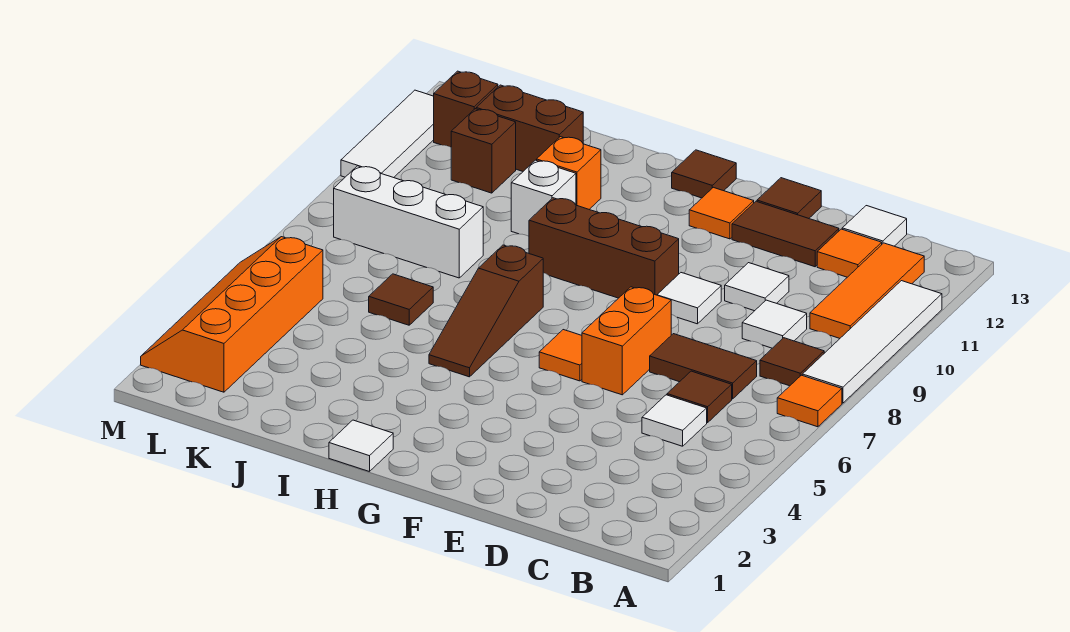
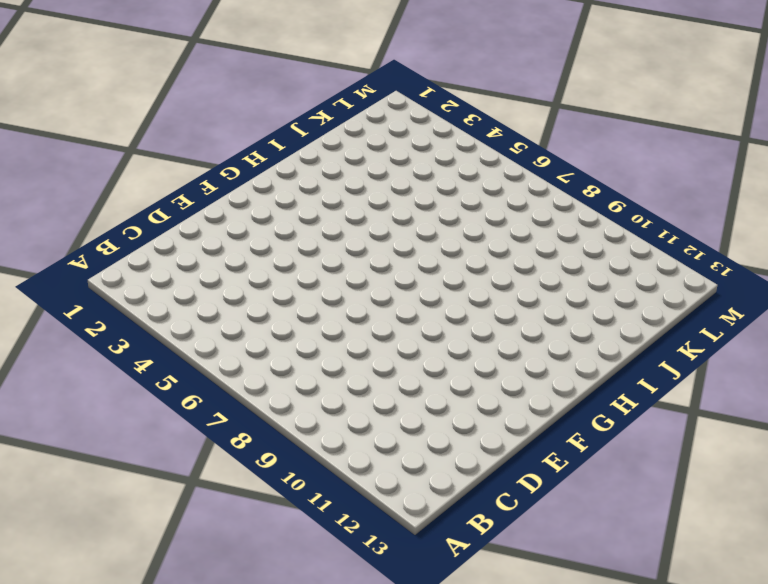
none -> orange tile A7 level 1
none -> white tile A8:A11 level 1
none -> brown tile B8 level 1
none -> orange tile B10:B12 level 1

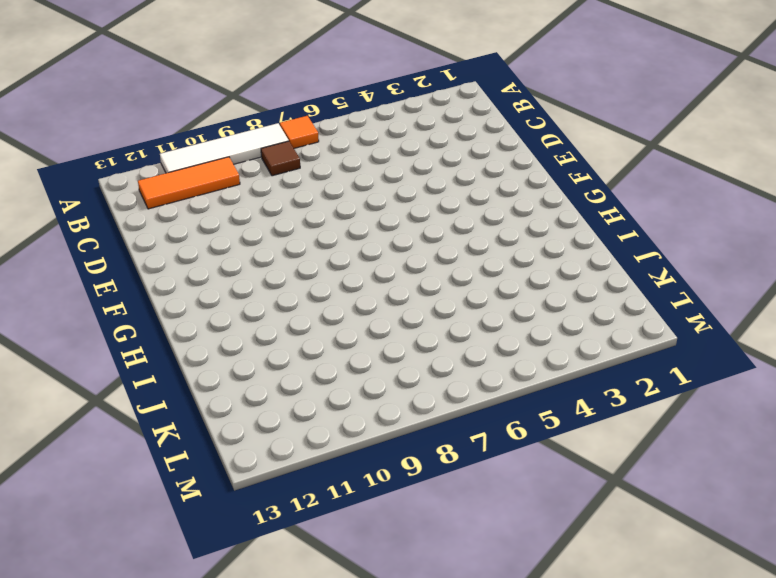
none -> white tile C5 level 1
none -> brown tile C6 level 1
none -> brown tile C7:D7 level 1
none -> white tile C9 level 1

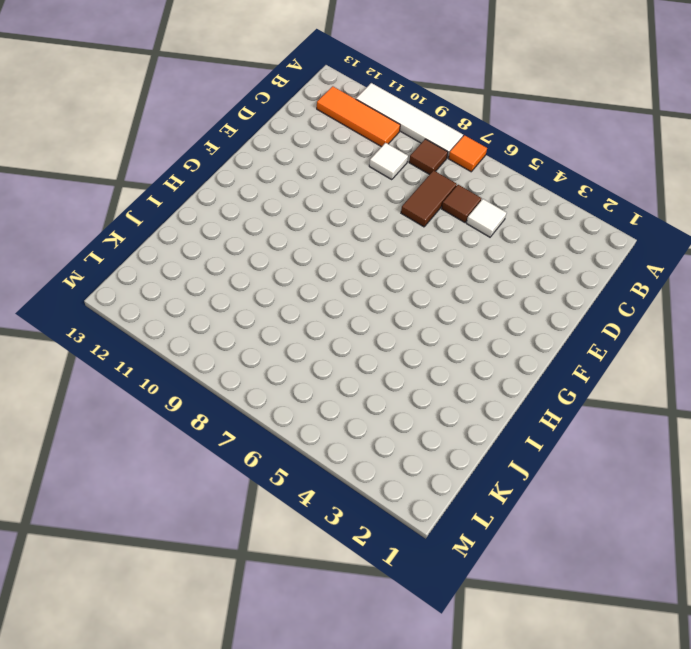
none -> orange tile C12 level 1
none -> white tile C13 level 1
none -> white tile D10 level 1
none -> brown tile D12:E12 level 1

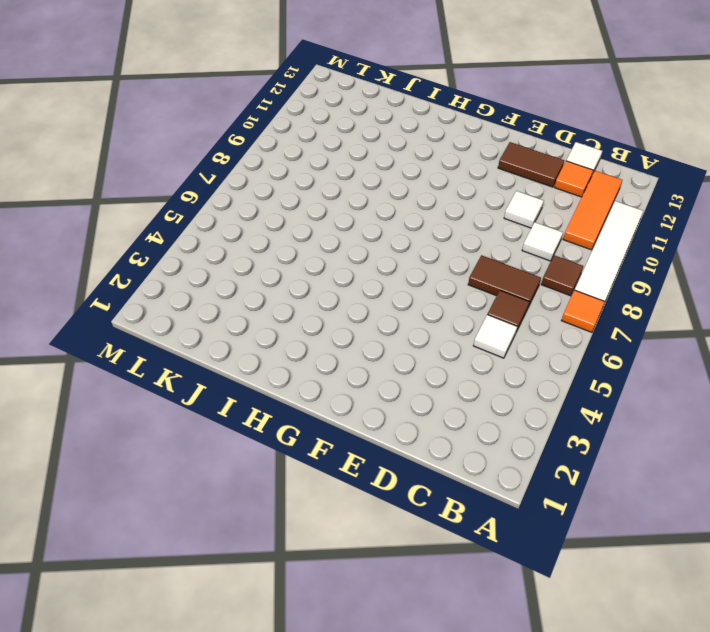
none -> orange brick E6:E7 level 1
none -> white tile E9 level 1
none -> brown tile E13 level 1
none -> orange tile F6 level 1

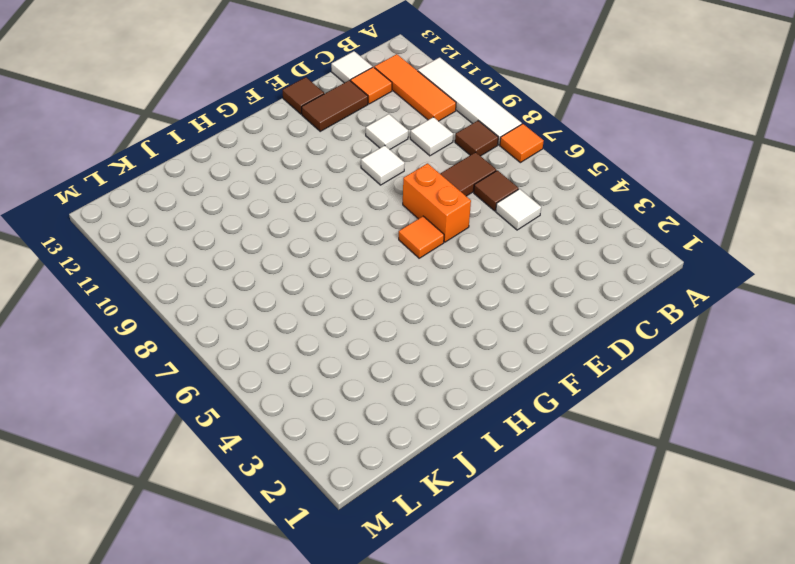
none -> brown brick F9:H9 level 1
none -> orange tile F12 level 1
none -> brown tile G13 level 1
none -> white tile H1 level 1

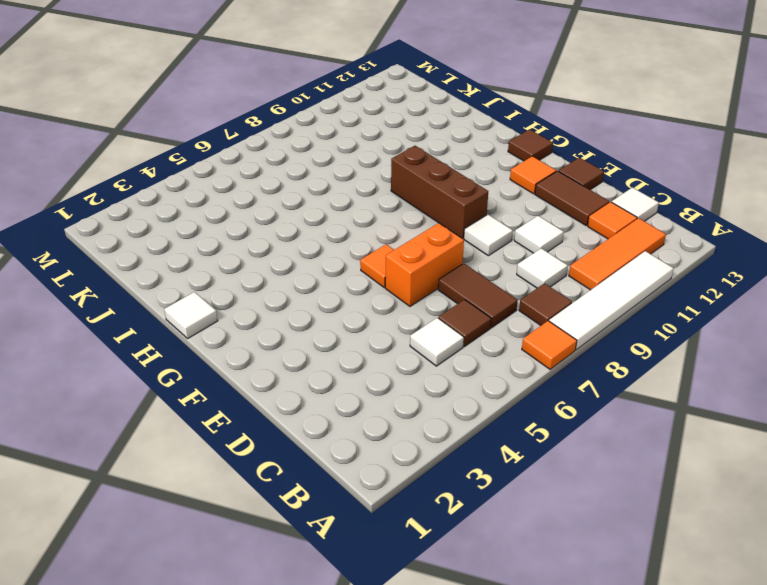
none -> brown slope H5:H7 level 1 top 7
none -> white brick I10 level 1
none -> orange brick I11 level 1
none -> brown tile J6 level 1

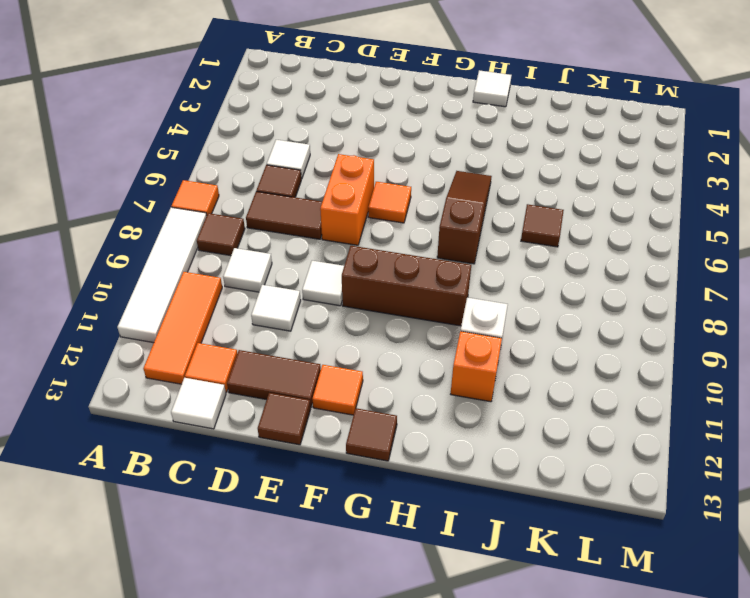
none -> white brick J8:L8 level 1
none -> brown brick J12:K12 level 1
none -> brown brick K11 level 1
none -> orange slope L2:M5 level 1 top L

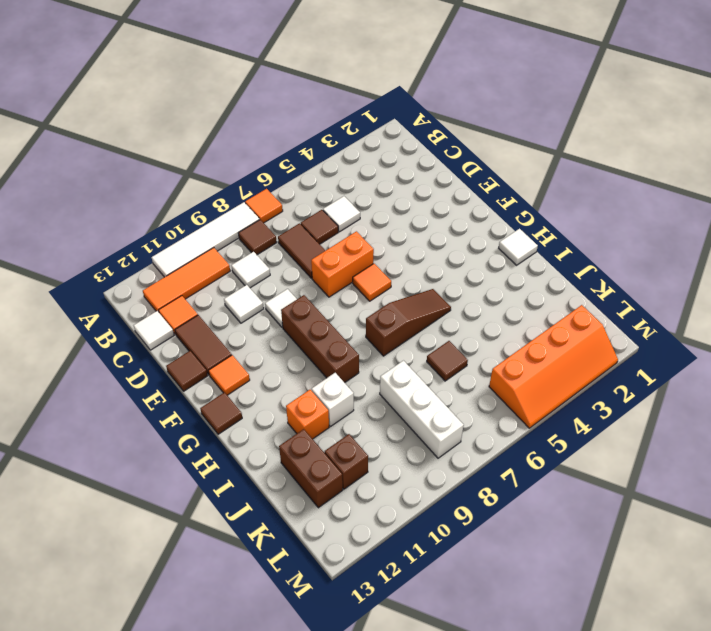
none -> brown brick L12 level 1
none -> white tile M10:M12 level 1

